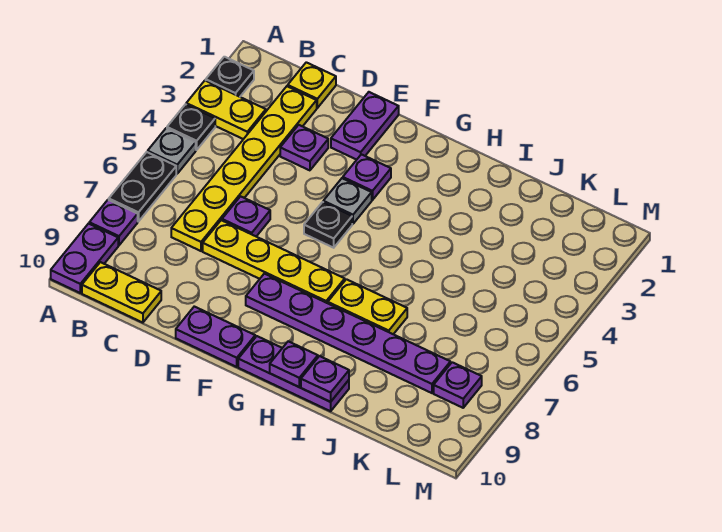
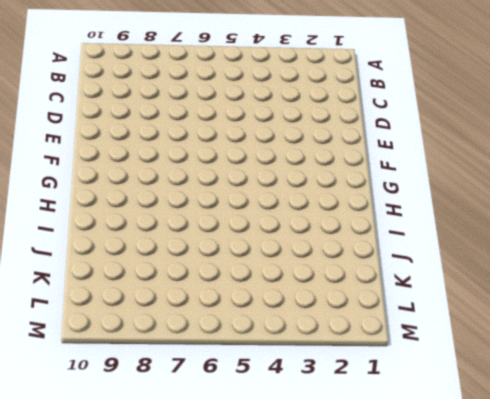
none -> black plate A2 level 1
none -> yellow plate A3:B3 level 1
none -> black plate A4 level 1

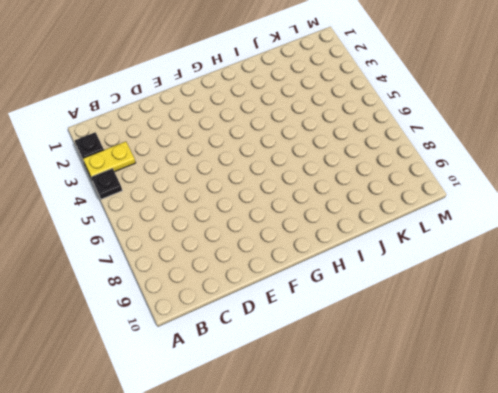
none -> grey plate A5 level 1
none -> black plate A6:A7 level 1
none -> purple plate A8 level 1

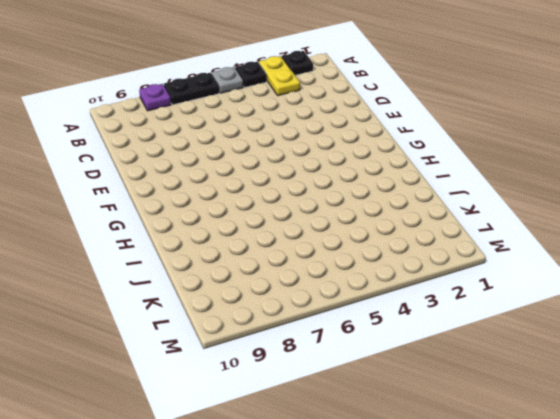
none -> purple plate A9:A10 level 1
none -> yellow plate B10:C10 level 1
none -> yellow plate C1 level 1

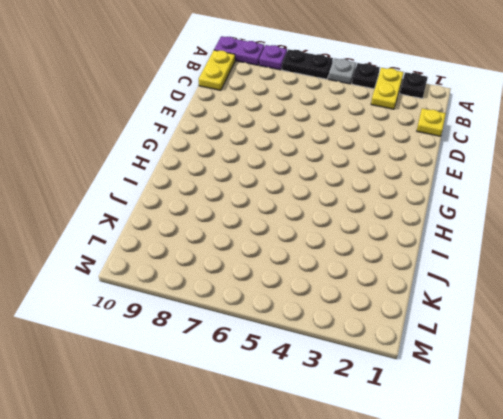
none -> yellow plate C2:C7 level 1
none -> purple plate D3 level 1
none -> purple plate D6 level 1

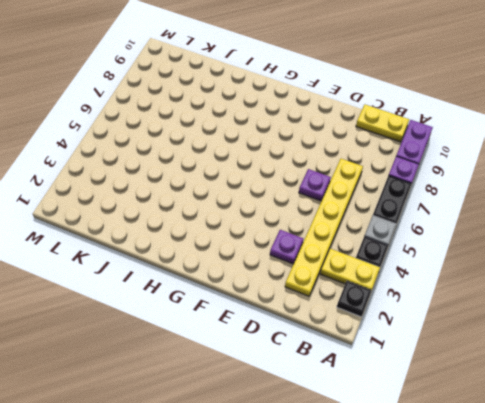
none -> yellow plate C1 level 1
none -> yellow plate D7:G7 level 1
none -> purple plate E1:E2 level 1

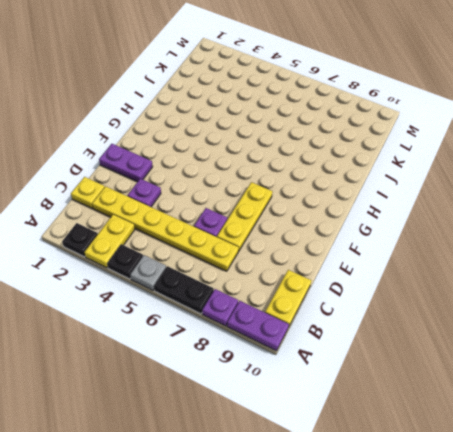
yellow plate D7:F7 level 1 -> yellow plate D7:G7 level 1
none -> purple plate E10:F10 level 1
none -> purple plate F3 level 1
none -> grey plate F4 level 1

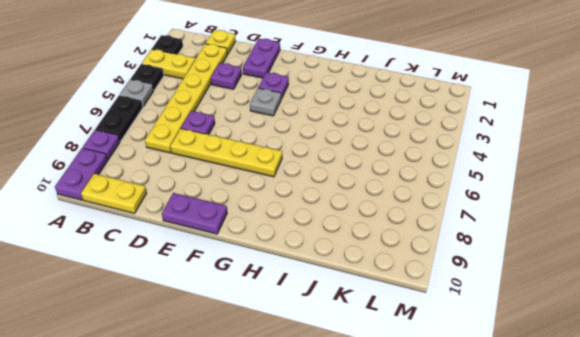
none -> black plate F5 level 1
none -> purple plate F8:K8 level 1
none -> purple plate G10:I10 level 1

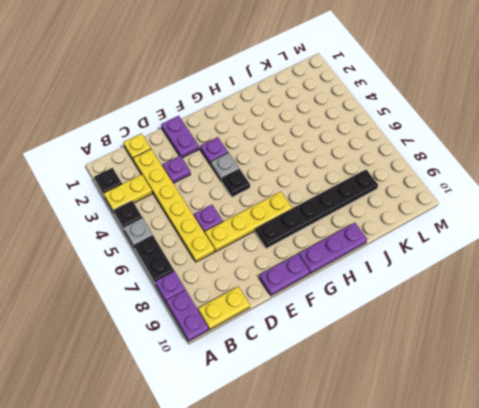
black plate F8:K8 level 1 -> purple plate F8:K8 level 1
none -> yellow plate H7:I7 level 1
none -> purple plate L8 level 1
none -> purple plate H10 level 2

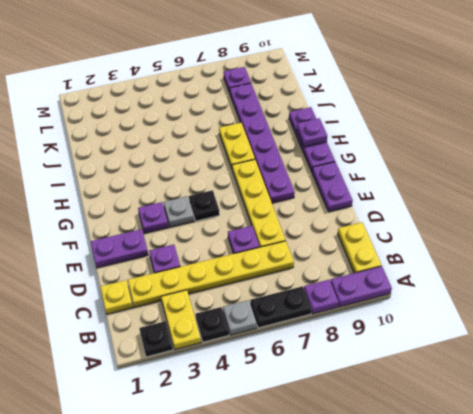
none -> purple plate I10 level 2

